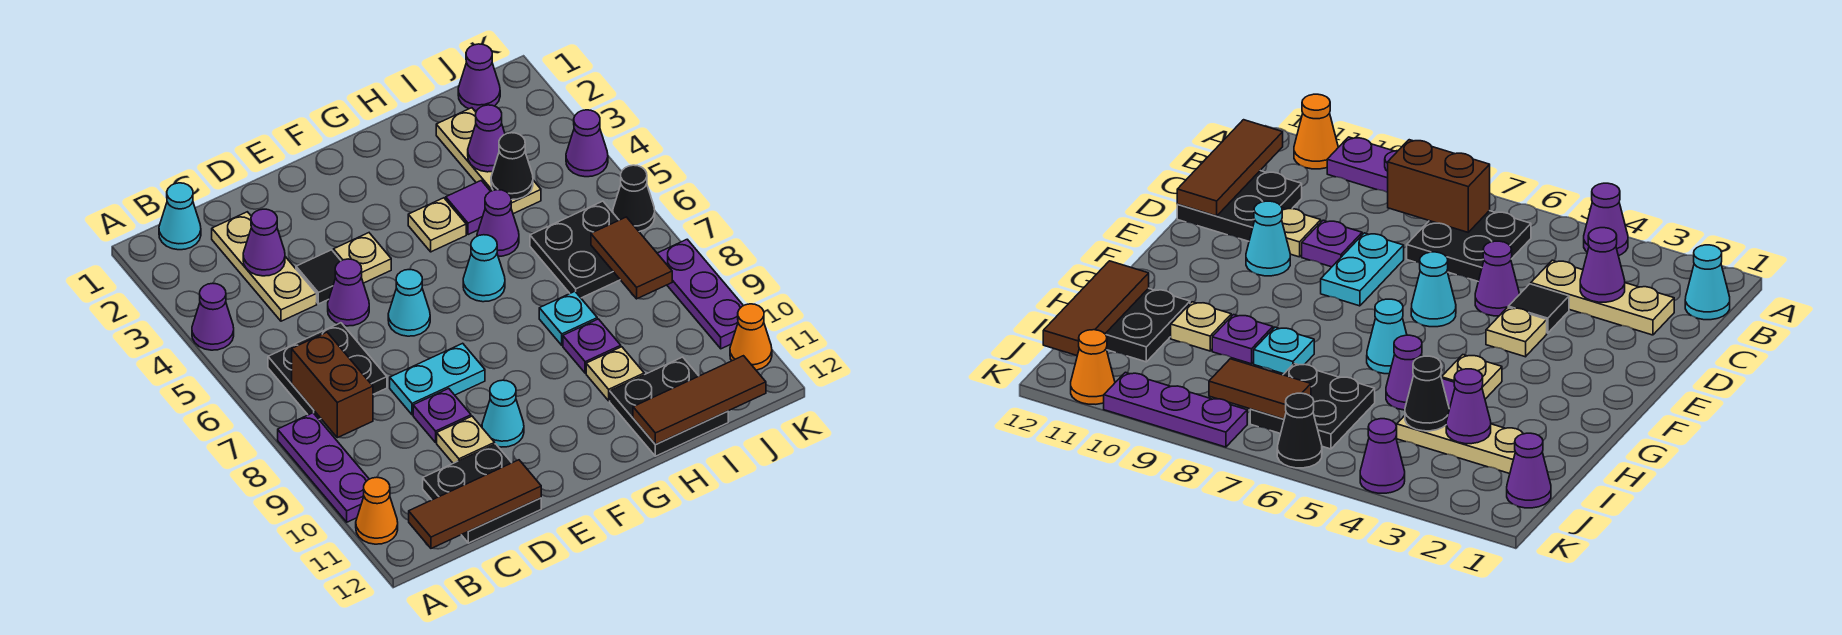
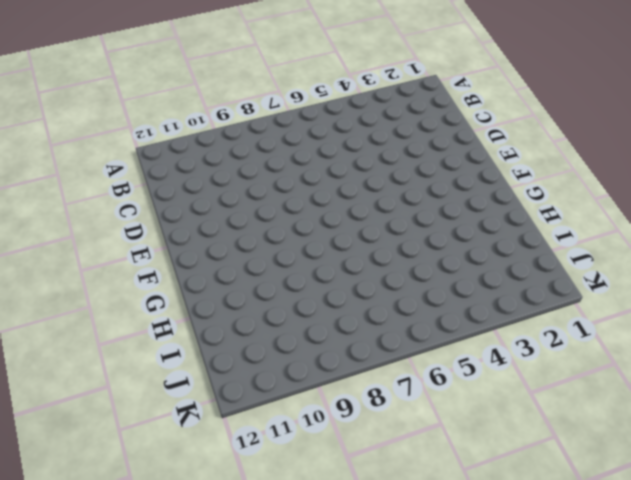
none -> purple cone A4 level 1
none -> purple plate A8:A10 level 1
none -> orange cone A11 level 1
none -> cyan cone B1 level 1

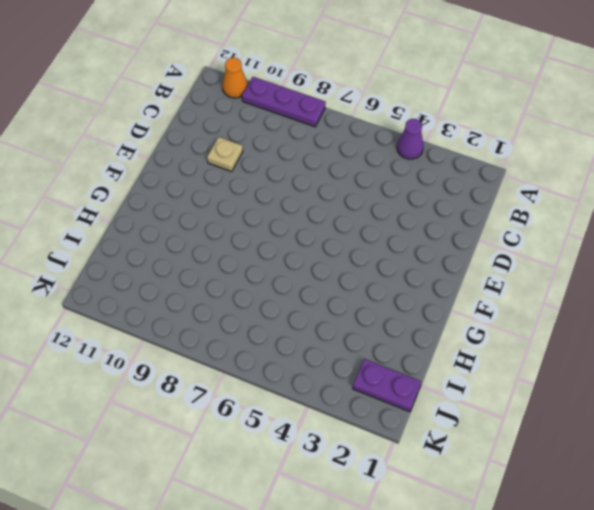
purple plate J1:J2 level 1 -> purple cone J1 level 1
none -> cyan cone B1 level 1
none -> black plate B6:C7 level 1
none -> tan plate C2:C4 level 1
none -> black plate C11:D12 level 1

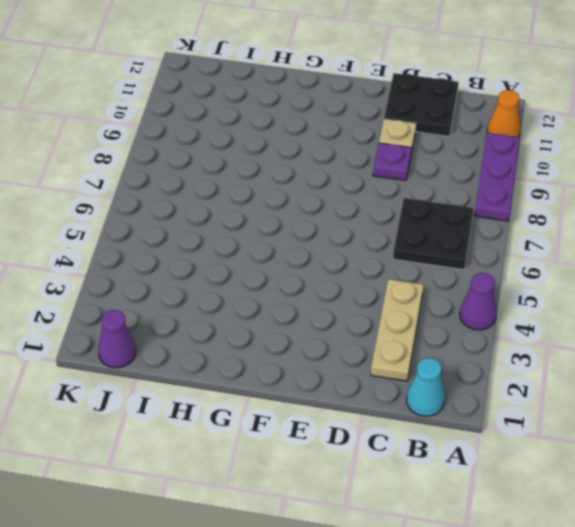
none -> black tile D4 level 1
none -> purple cone D5 level 1
none -> cyan plate D8:E8 level 1
none -> tan plate E4 level 1

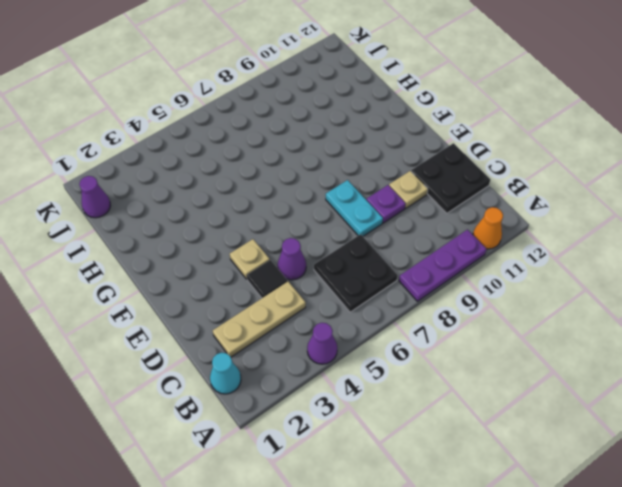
none -> cyan cone E6 level 1
none -> cyan cone E10 level 1
none -> tan plate G4 level 1
none -> cyan cone G6 level 1

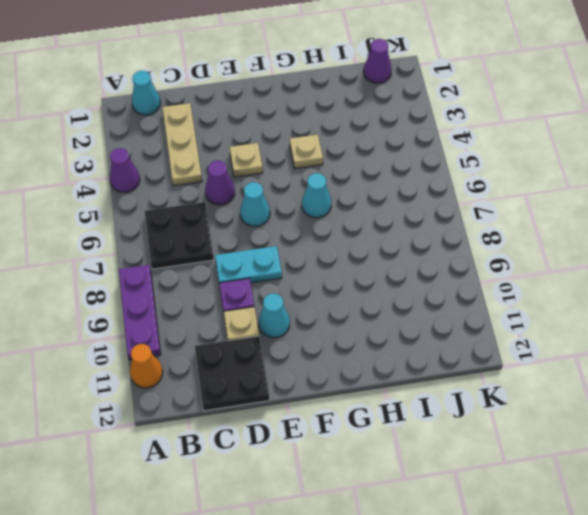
none -> black tile D4 level 1
none -> purple tile H4 level 1
none -> purple cone H5 level 1
none -> cyan plate H8 level 1

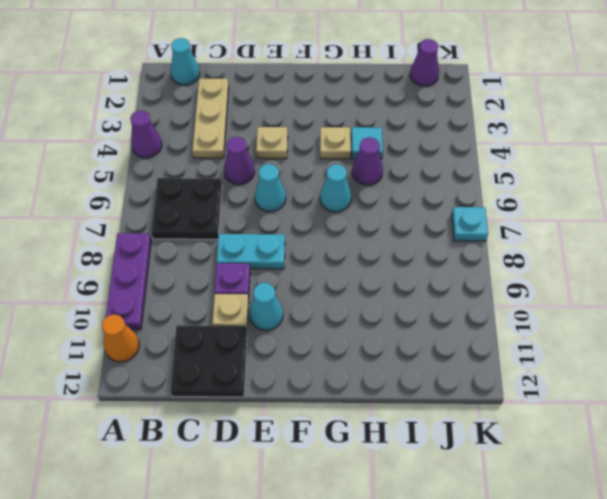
cyan tile H4 level 1 -> purple tile H4 level 1
cyan plate K7 level 1 -> cyan plate H8 level 1
none -> black tile D4 level 1
none -> purple plate H9 level 1
none -> tan plate H10 level 1
none -> black plate H11:I12 level 1

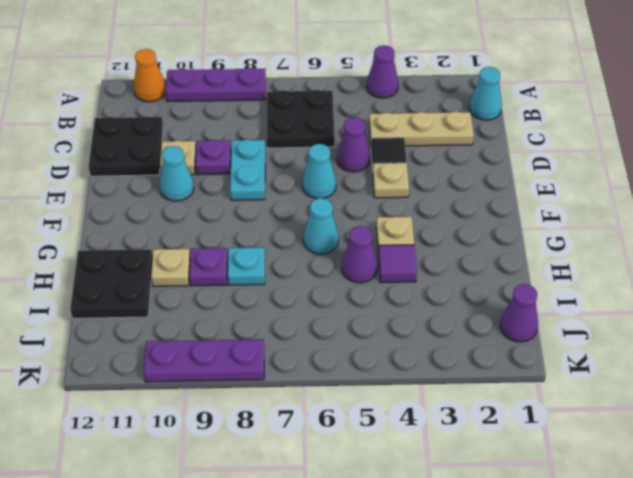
none -> tan plate I2:I4 level 1
none -> black plate I6:J7 level 1
none -> purple cone K4 level 1
none -> black cone K6 level 1

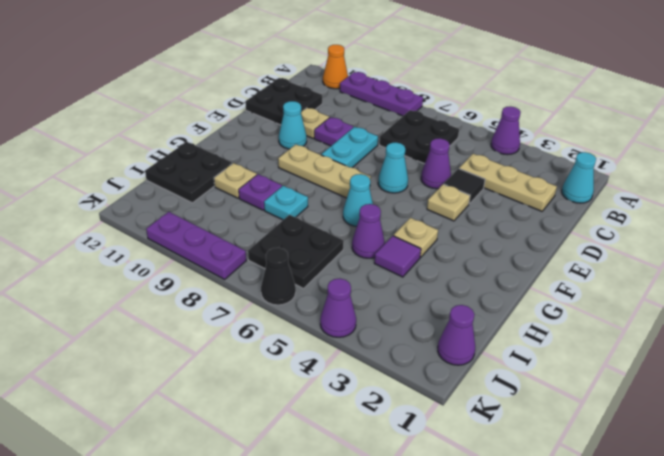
tan plate F7:F9 level 1 -> tan plate I2:I4 level 1
none -> orange cone K11 level 1
none -> brown brick B7:B8 level 2
none -> brown tile B12:D12 level 2
none -> purple cone C3 level 2

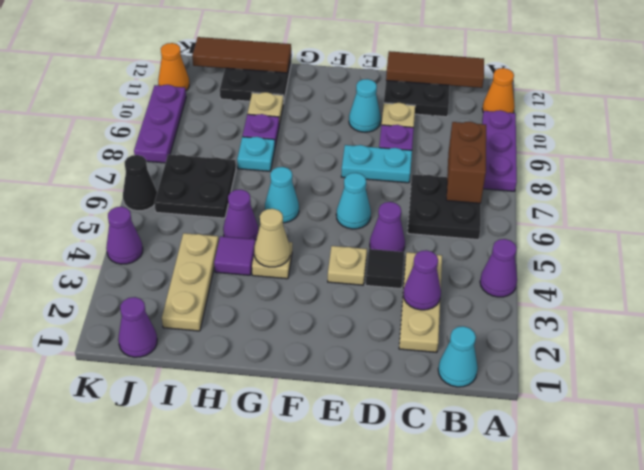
tan cone G4 level 2 -> none
none -> purple cone I3 level 2
none -> black cone I4 level 2
none -> brown tile J7:J8 level 2

